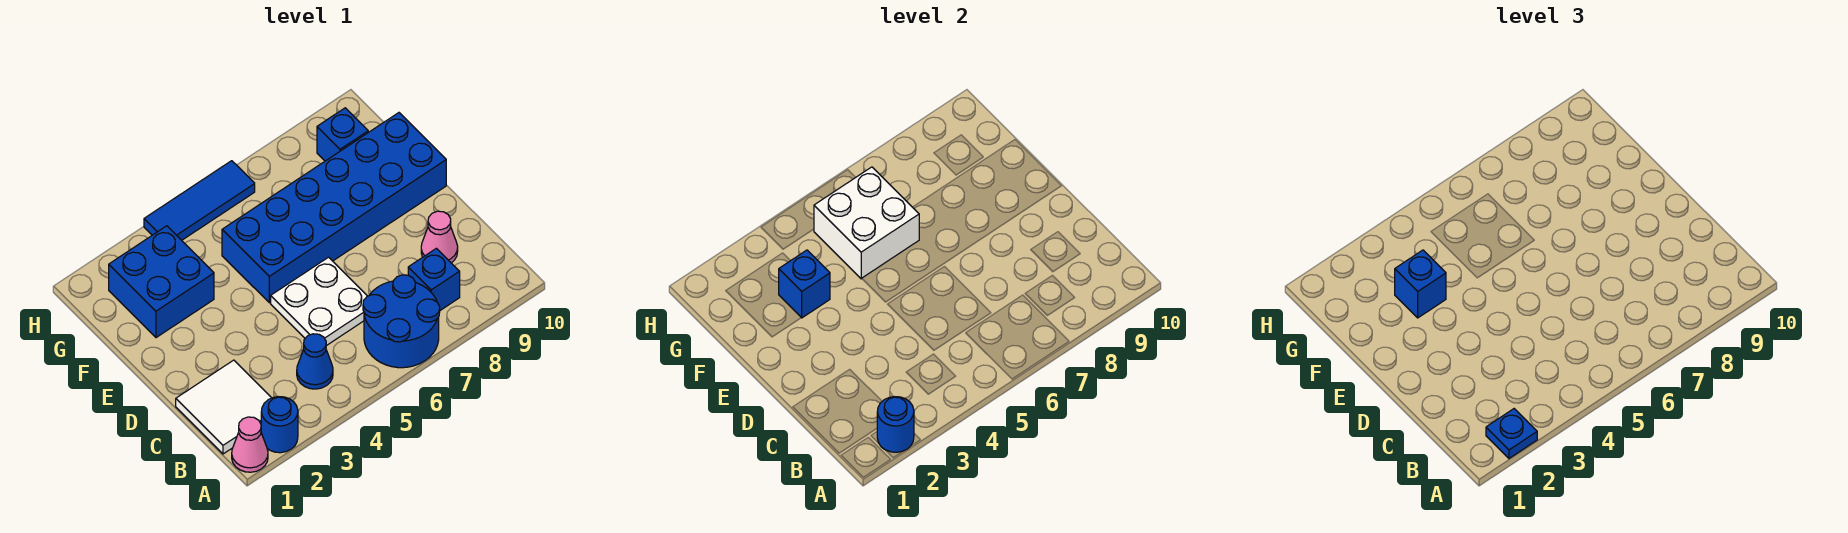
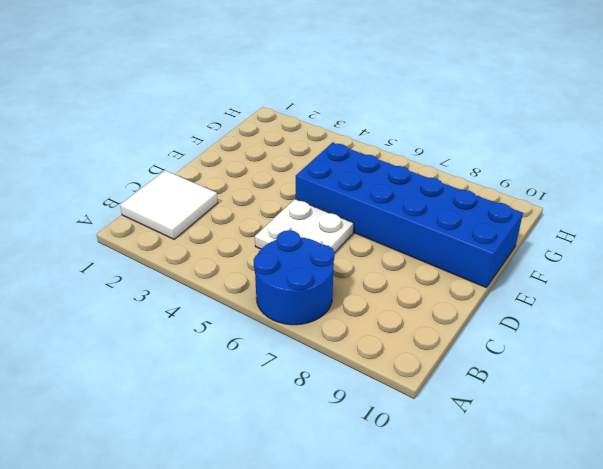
none -> pink cone A1 level 1
none -> blue round brick A2 level 1
none -> blue cone B4 level 1

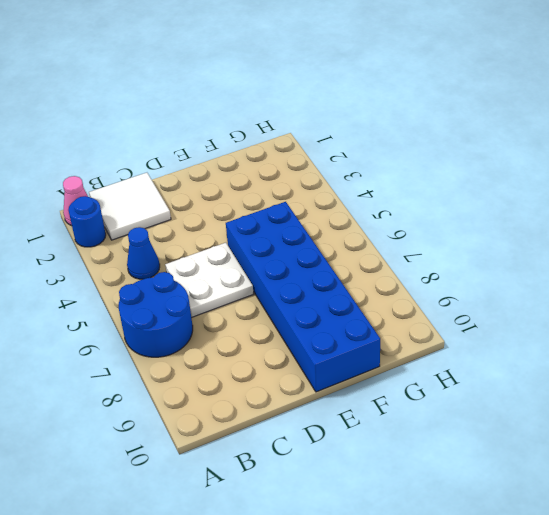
none -> blue brick B8 level 1
none -> pink cone C9 level 1
none -> blue brick F2:G3 level 1

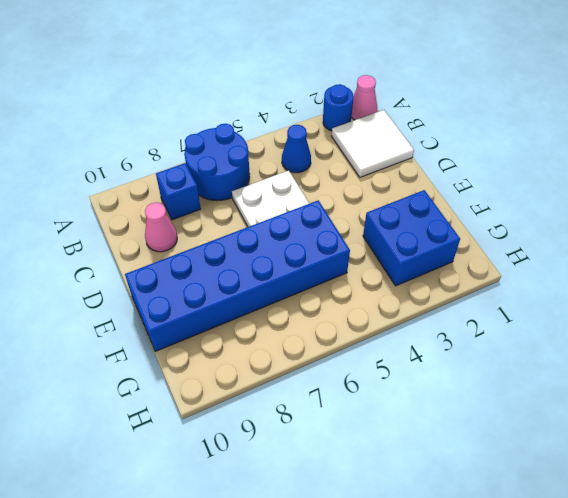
none -> blue brick G9 level 1
none -> blue tile H4:H6 level 1
none -> blue round brick A2 level 2

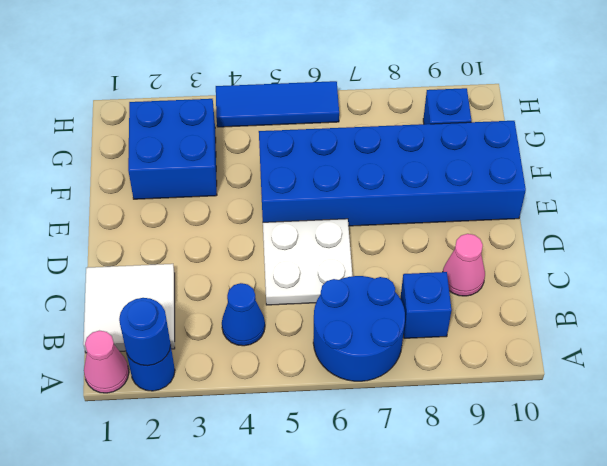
none -> blue brick F3 level 2
none -> white brick F5:G6 level 2
none -> blue plate A2 level 3

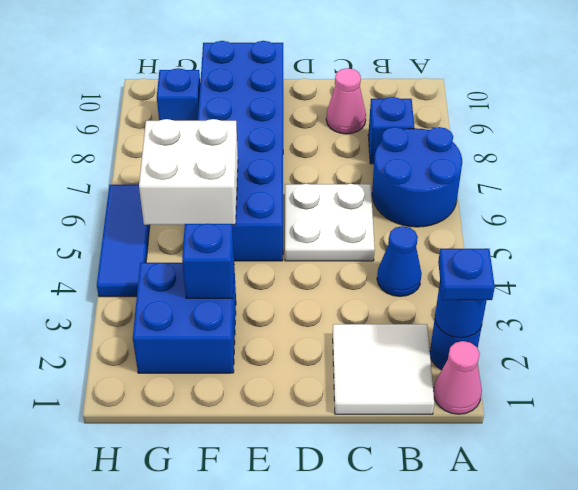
none -> blue brick F3 level 3

